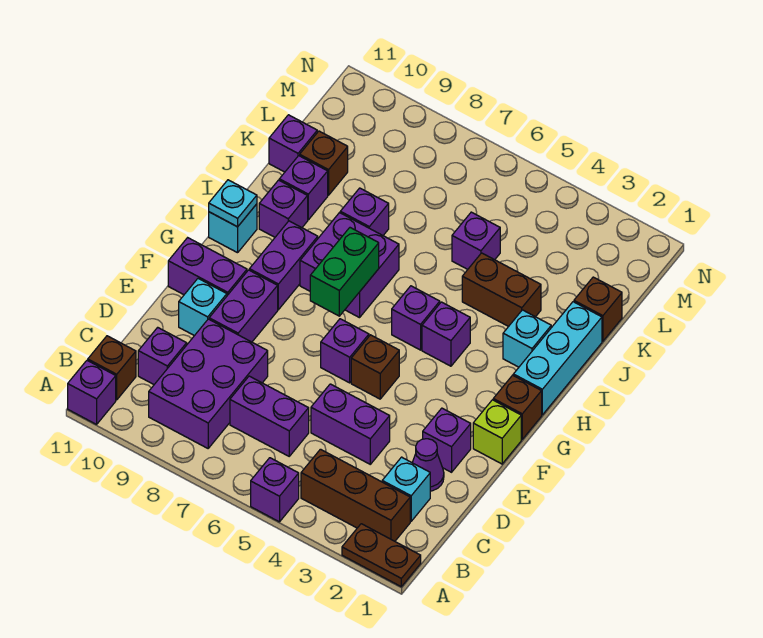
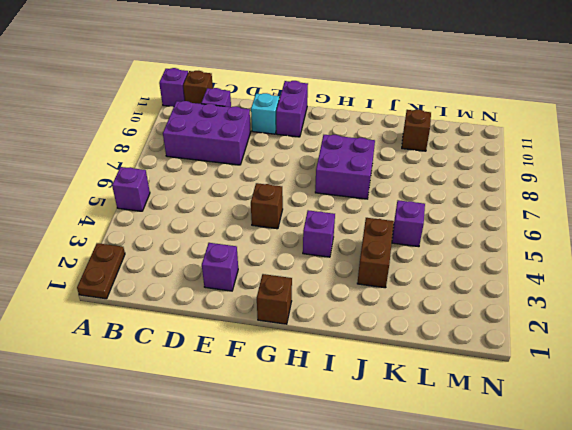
none -> brown brick B2:B4 level 1
none -> cyan brick C2 level 1
none -> purple brick C6:C7 level 1
none -> purple cone D2 level 1

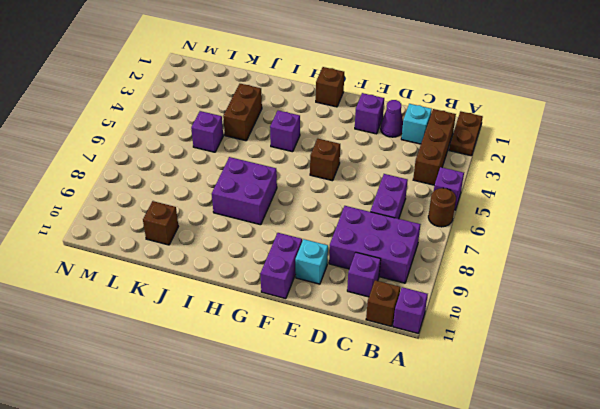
brown round brick A6 level 1 -> none
none -> purple brick D4:D5 level 1
none -> purple brick E9:F9 level 1
none -> lime brick F1 level 1
none -> purple brick F6 level 1

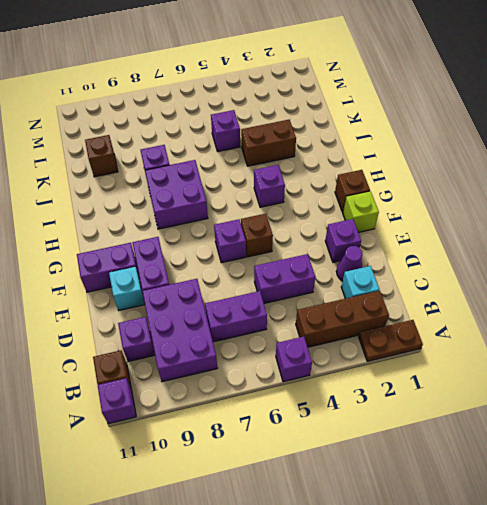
none -> purple brick G9:H9 level 1
none -> cyan brick H1:J1 level 1
none -> purple brick H5 level 1
none -> cyan brick H11 level 1

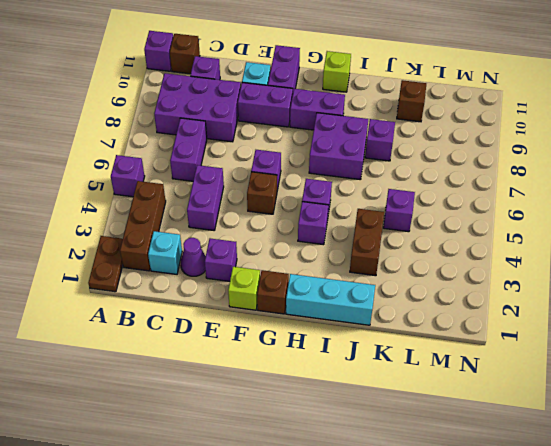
lime brick H11 level 1 -> cyan brick H11 level 1
none -> cyan brick I2 level 1
none -> purple brick I10 level 1
none -> purple brick J10 level 1
none -> brown brick K1 level 1

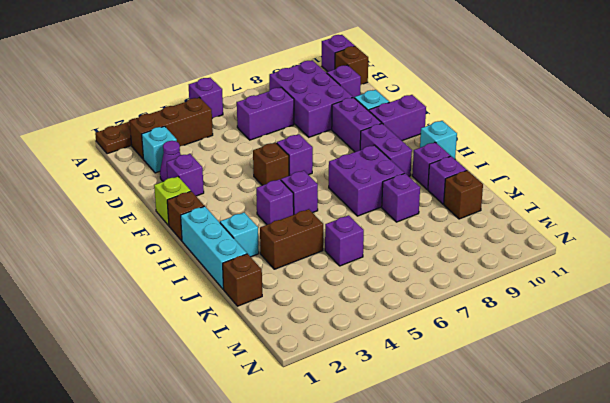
none -> purple brick D4:D5 level 1
none -> purple brick K11 level 1
none -> green brick G7:H7 level 2
none -> cyan plate H11 level 2

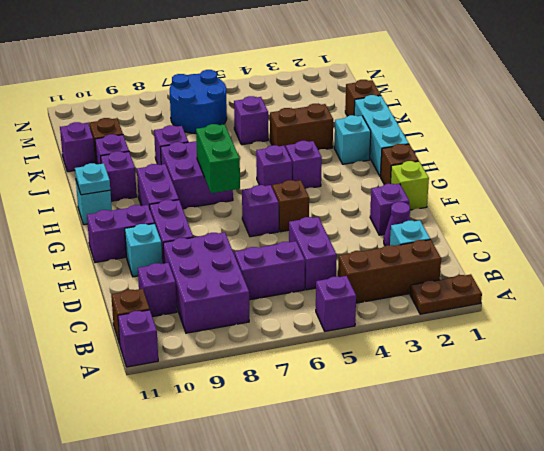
purple brick C5:D5 level 1 -> purple brick D4:D5 level 1
blue round brick L6:M7 level 1 -> none

